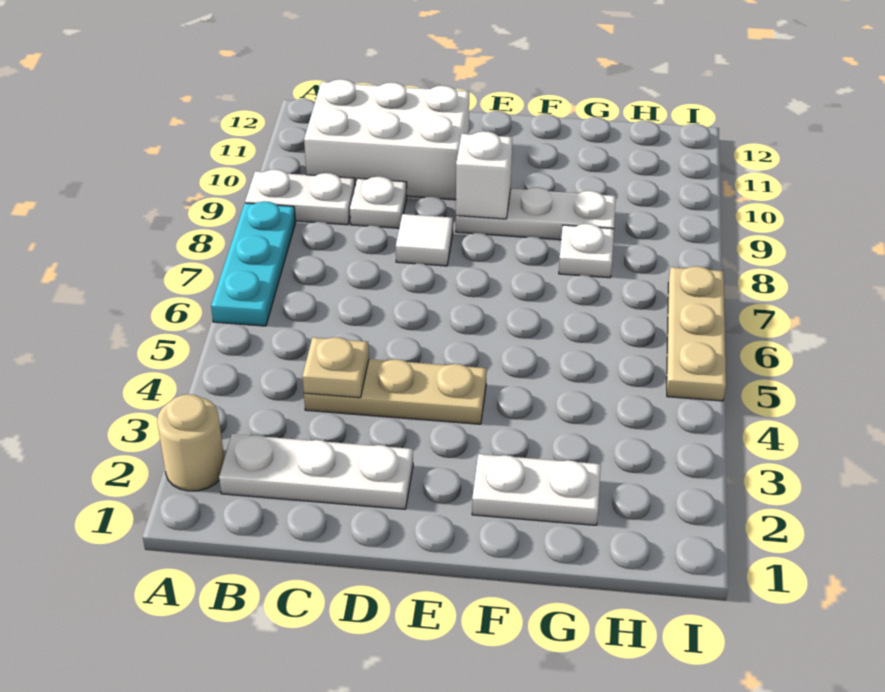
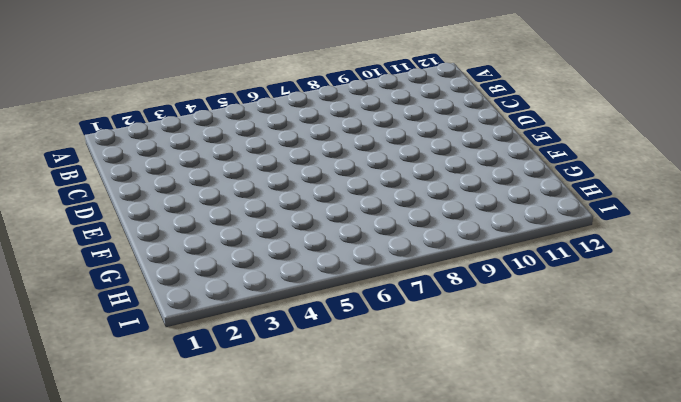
none -> tan round brick A2 level 1
none -> cyan plate A6:A8 level 1
none -> white plate A9:B9 level 1

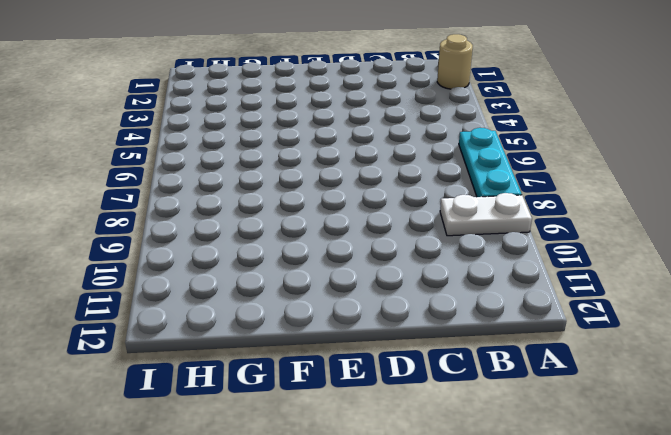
none -> white plate B2:D2 level 1
none -> white brick B10:D11 level 1
none -> tan plate C4:E4 level 1

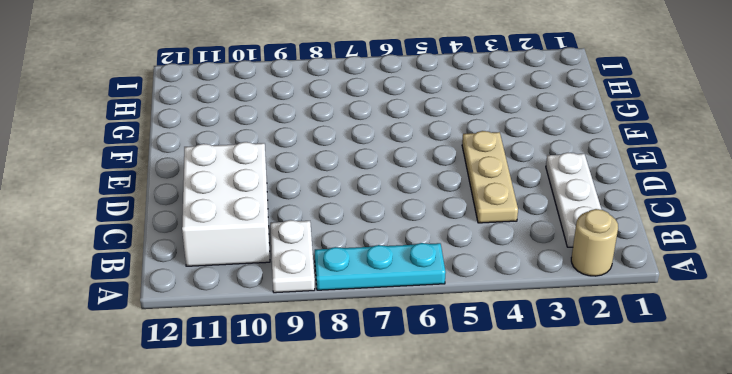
none -> white plate C9 level 1
none -> white tile D8 level 1
none -> white plate E9:G9 level 1

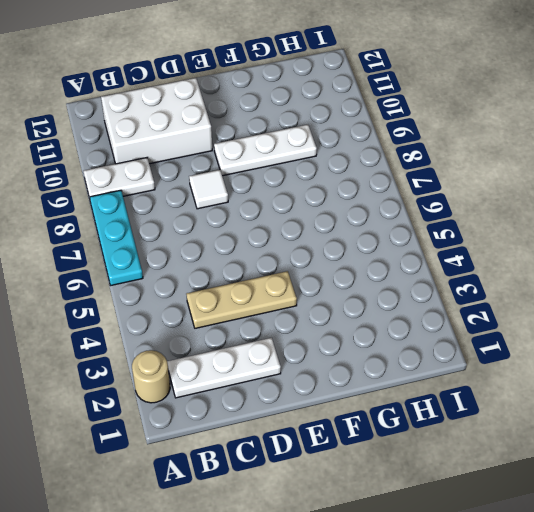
none -> white plate C9 level 1
none -> white plate F2:G2 level 1
none -> white plate G8 level 1

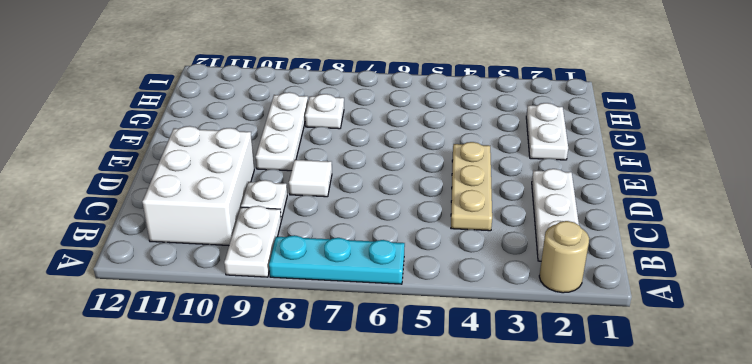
none -> tan plate I5:I7 level 1
none -> tan plate C4 level 2
none -> white brick E9 level 2

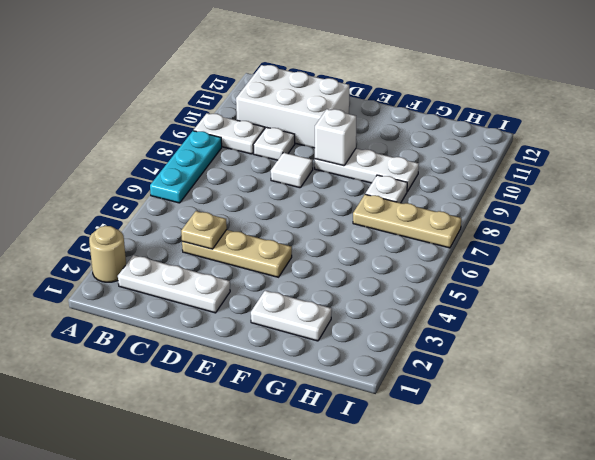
tan plate G7:I7 level 1 -> tan plate I5:I7 level 1

